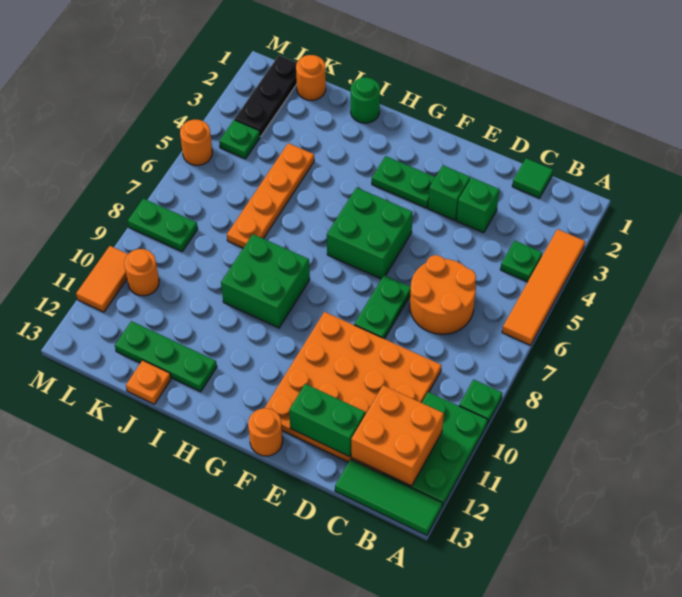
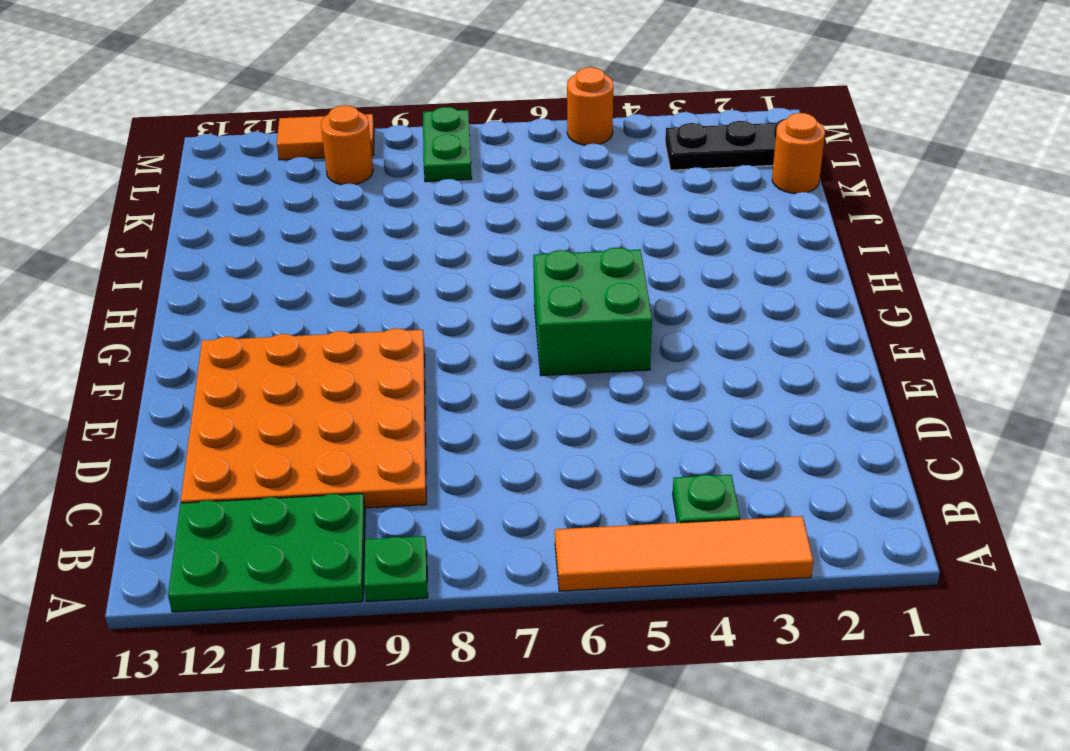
none -> green tile A13:C13 level 1
none -> green tile C1 level 1
none -> orange round brick C6:D7 level 1

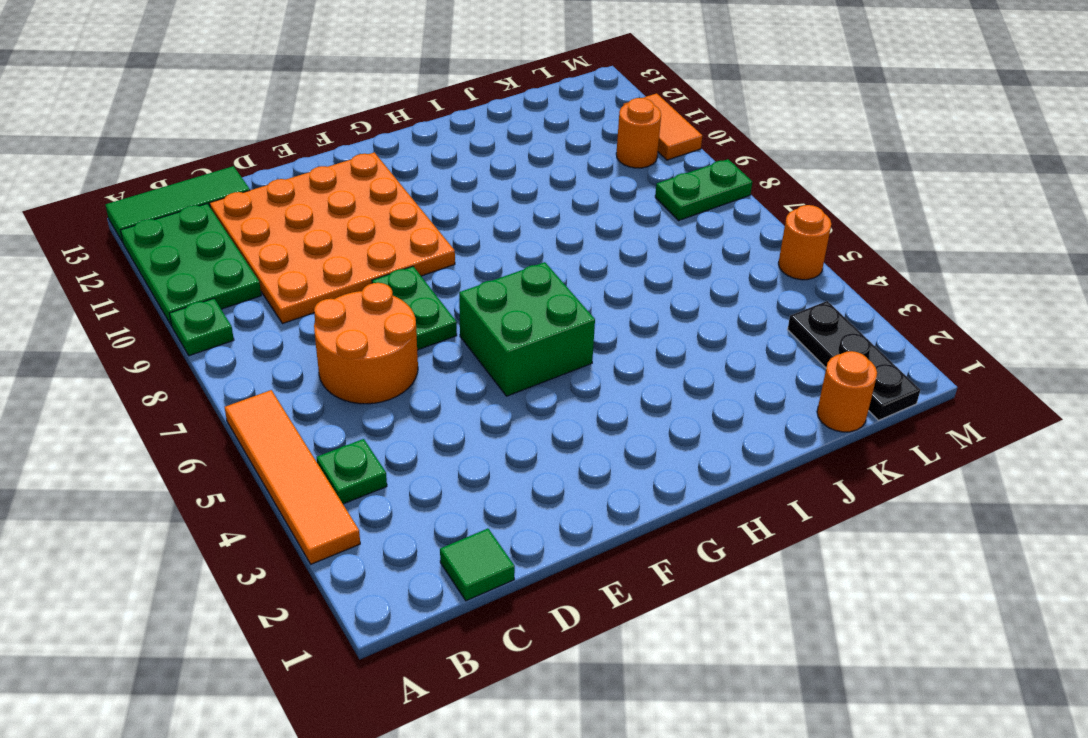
none -> green brick D3 level 1
none -> green brick E3 level 1
none -> green plate F3:G3 level 1

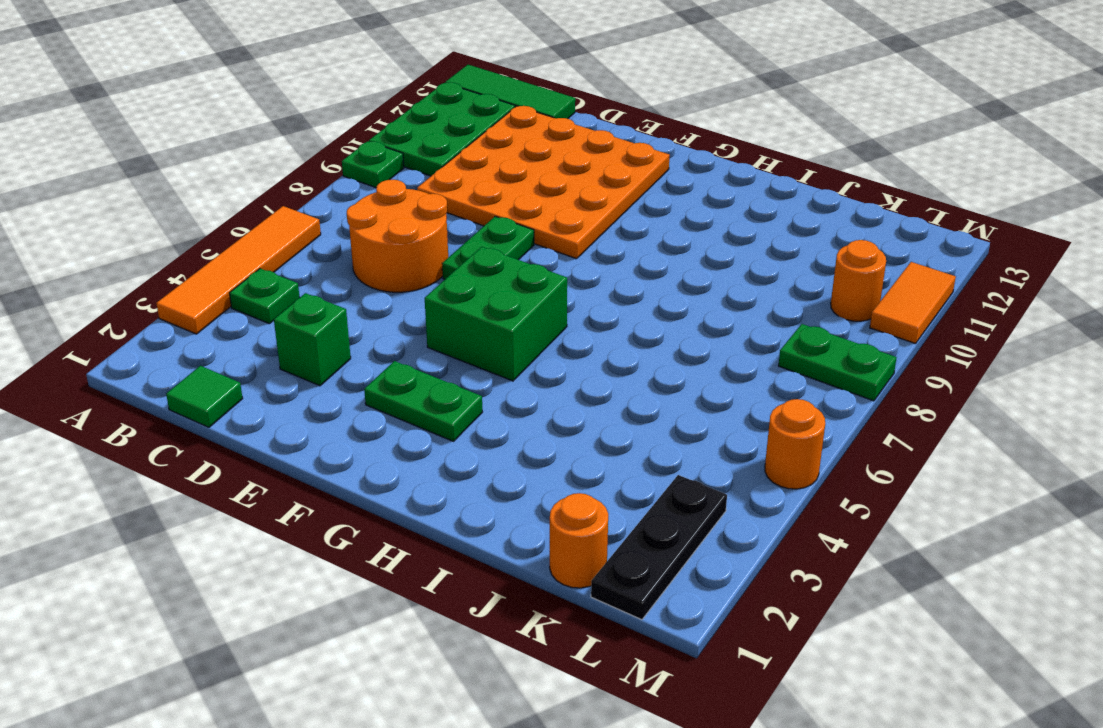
none -> green brick E3 level 1
none -> orange round brick F13 level 1
none -> green brick H8:I9 level 1

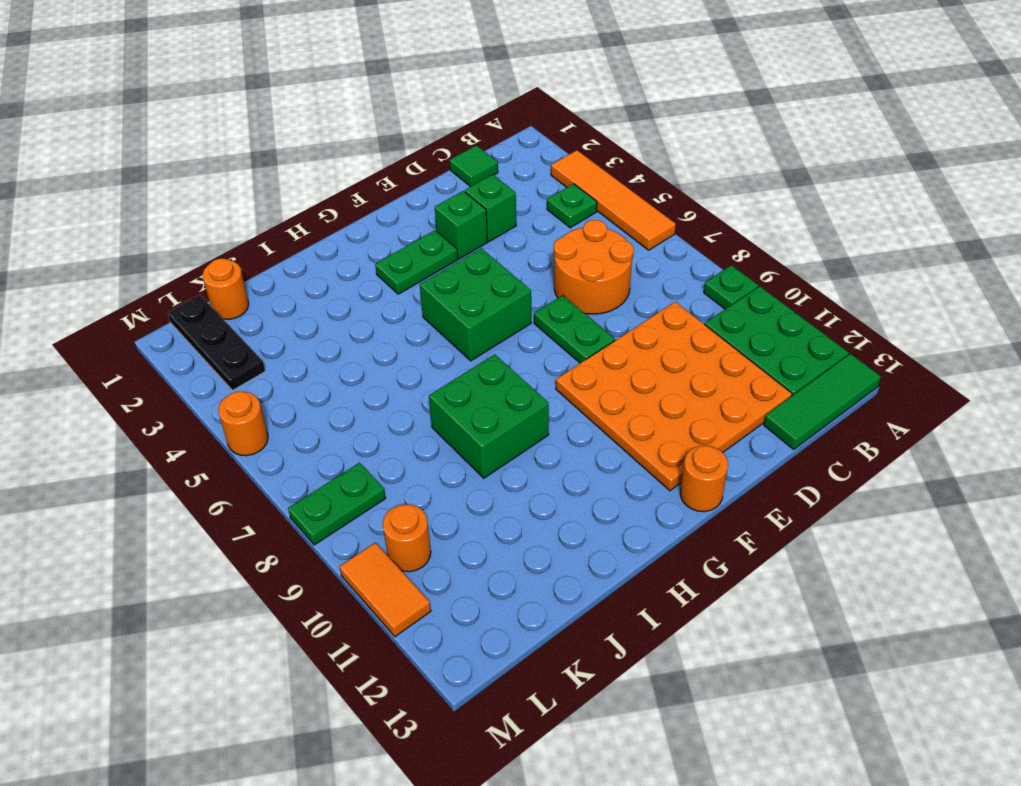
none -> green round brick I1 level 1
none -> green plate I12:K12 level 1
none -> orange plate J4:J7 level 1

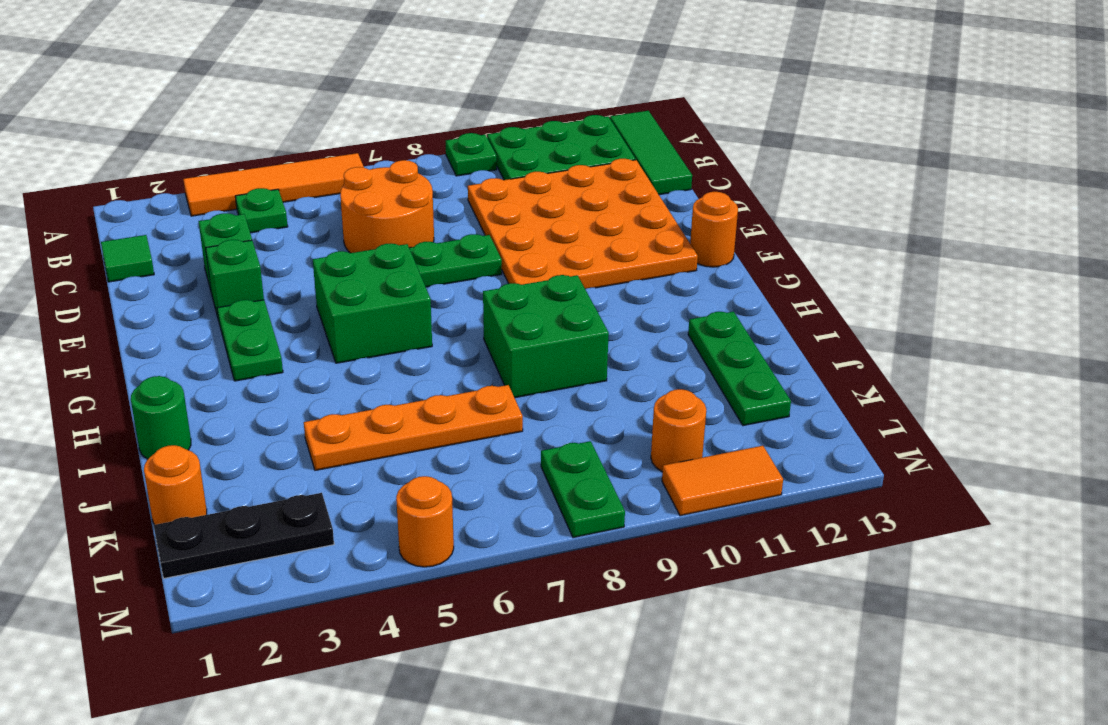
none -> orange plate J13 level 1
none -> green plate L4 level 1
none -> orange brick B11:C12 level 2

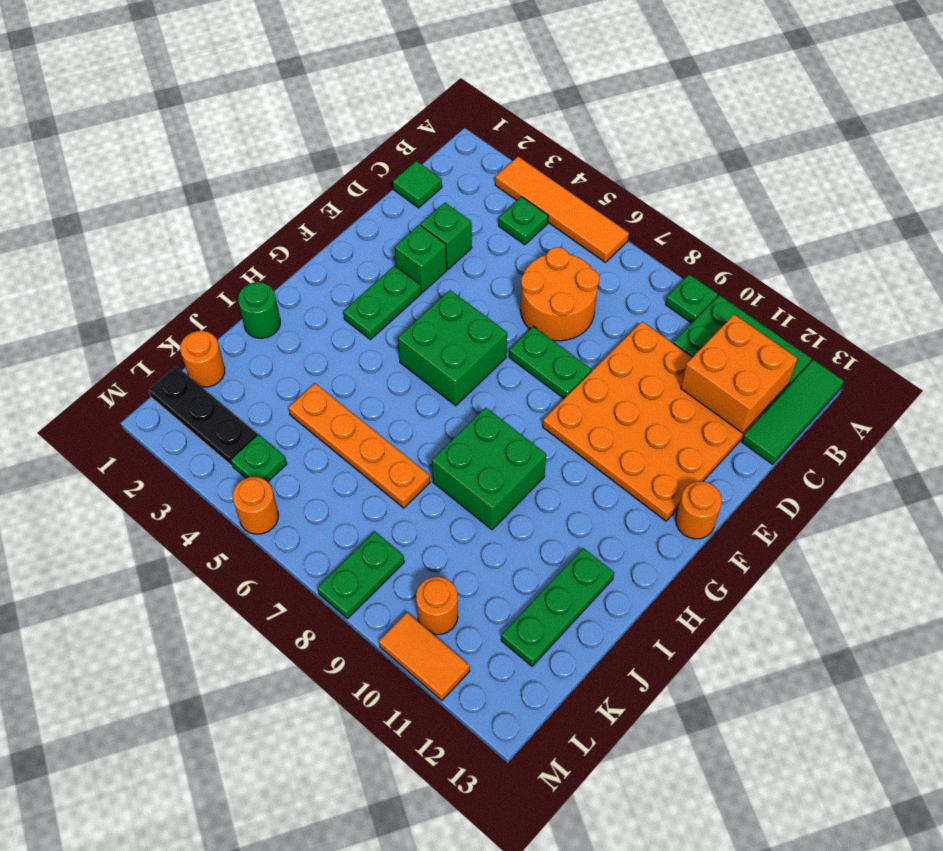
none -> orange plate J13 level 1
none -> green brick D12:E12 level 2

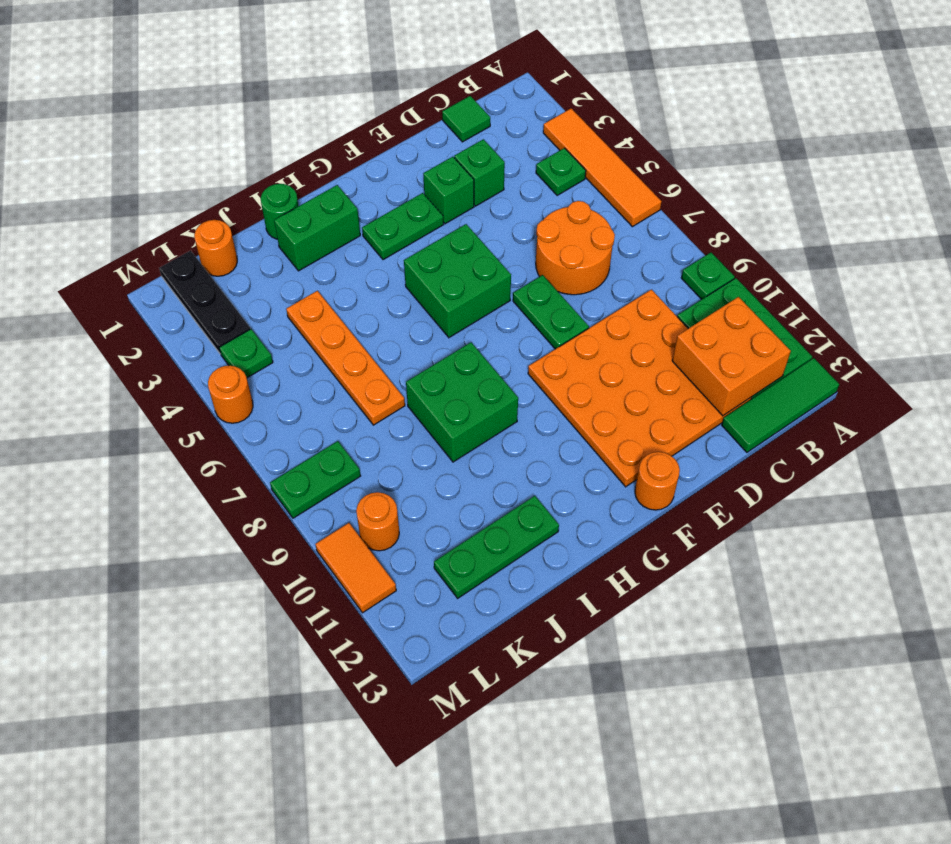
green brick H2:I2 level 1 -> green brick D12:E12 level 2
none -> orange plate J13 level 1

